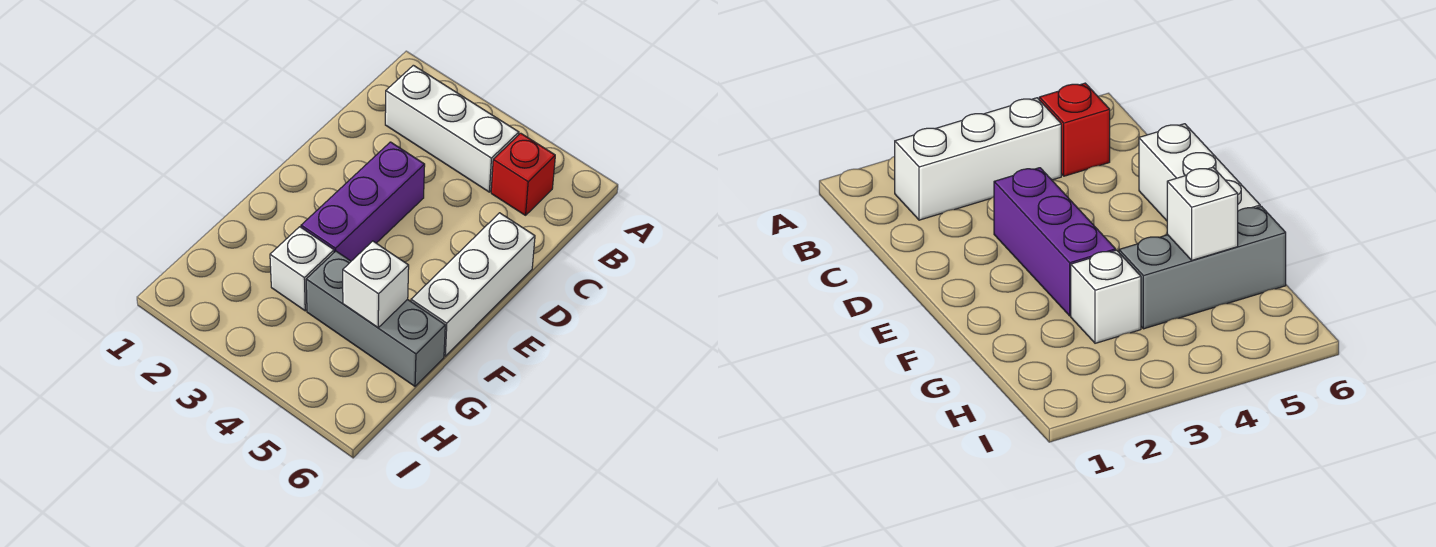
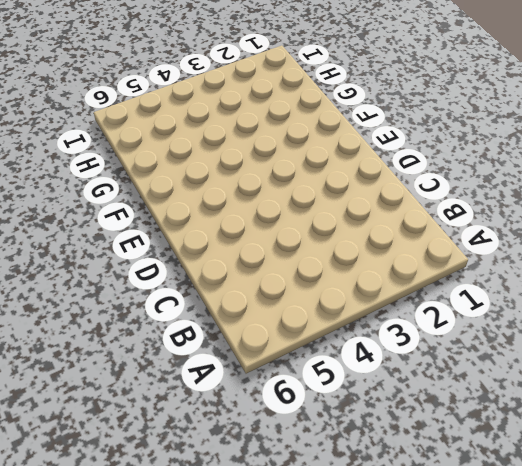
none -> white brick B2:B4 level 1
none -> red brick B5 level 1

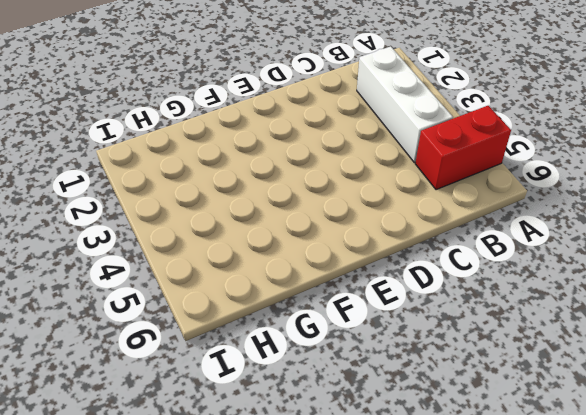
red brick A5:B5 level 1 -> red brick B5 level 1
none -> purple brick D3:F3 level 1
none -> white brick D6:F6 level 1

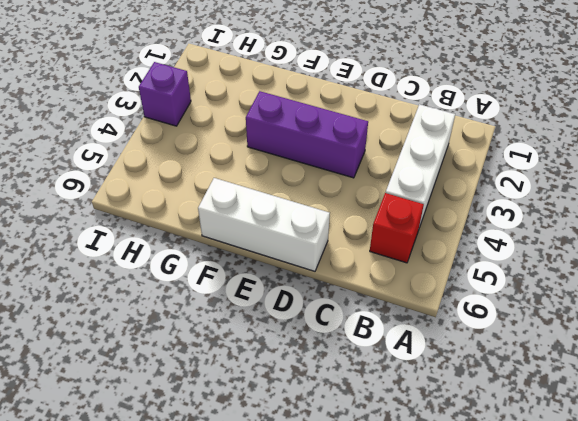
purple brick I3 level 1 -> none
none -> white brick G3 level 1
none -> grey brick G4:G6 level 1

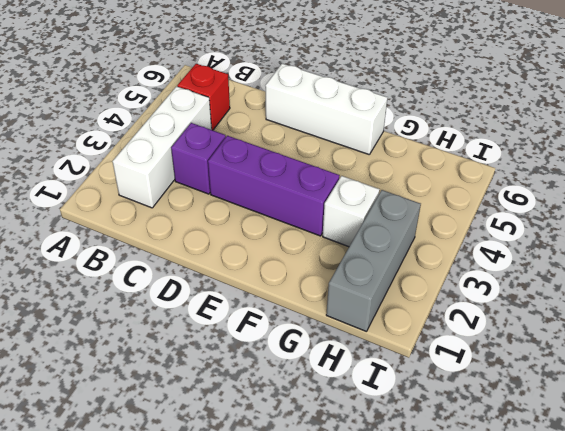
purple brick C3 level 1 -> none
grey brick H1:H3 level 1 -> grey brick G4:G6 level 1
none -> white brick G5 level 2

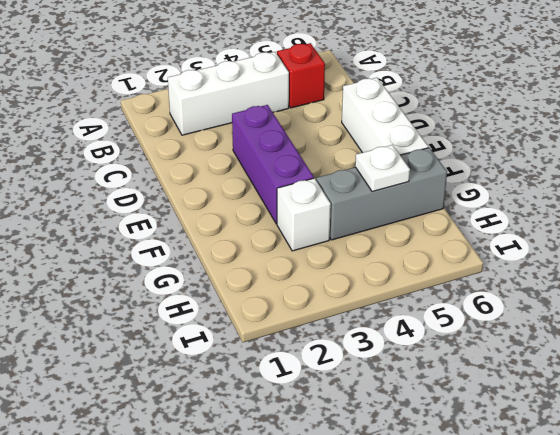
white plate G5 level 2 -> white brick G5 level 2

